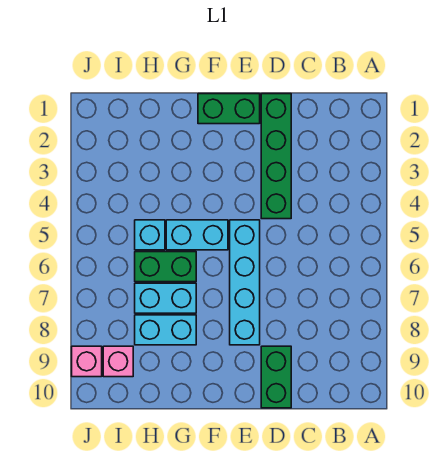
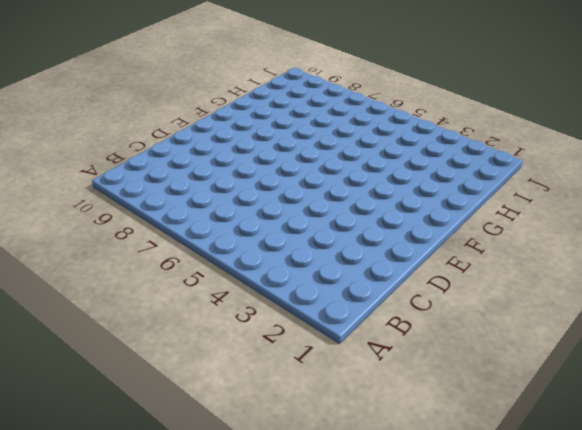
none -> green brick D1:D4 level 1
none -> green brick D9:D10 level 1

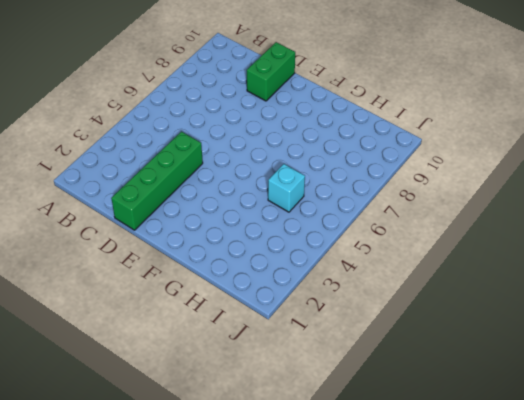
none -> green brick E1:F1 level 1
none -> cyan brick E5:E8 level 1

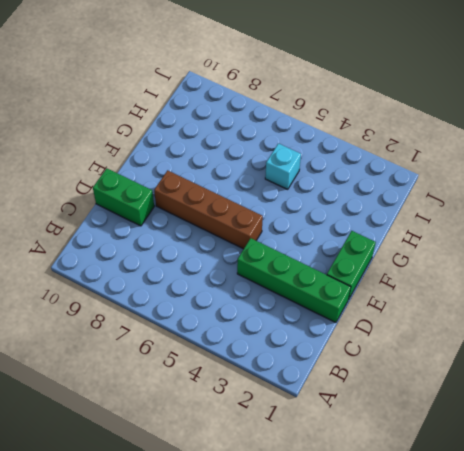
brown brick E5:E8 level 1 -> cyan brick E5:E8 level 1
none -> cyan brick F5:G5 level 1
none -> green brick G6:H6 level 1

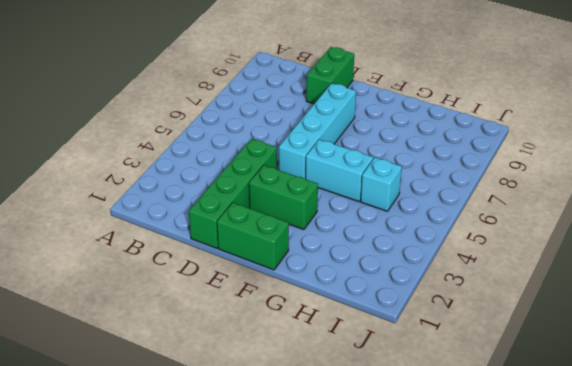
green brick E3:F3 level 1 -> green brick G6:H6 level 1
none -> cyan brick G7:H7 level 1
none -> cyan brick G8:H8 level 1

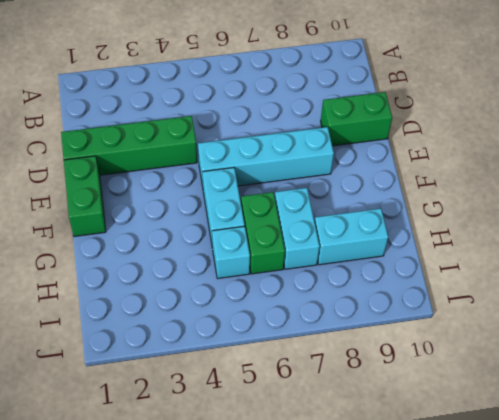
cyan brick H8:H9 level 1 -> cyan brick G8:H8 level 1
none -> pink brick I9 level 1
none -> pink brick J9 level 1

